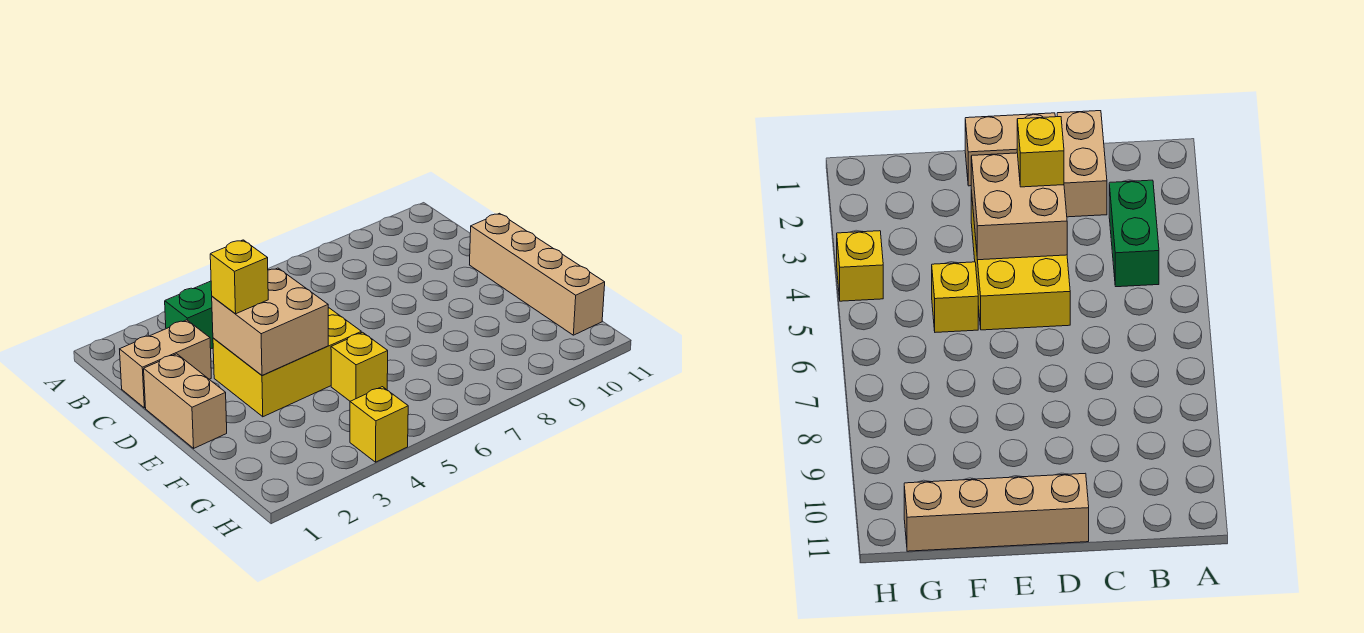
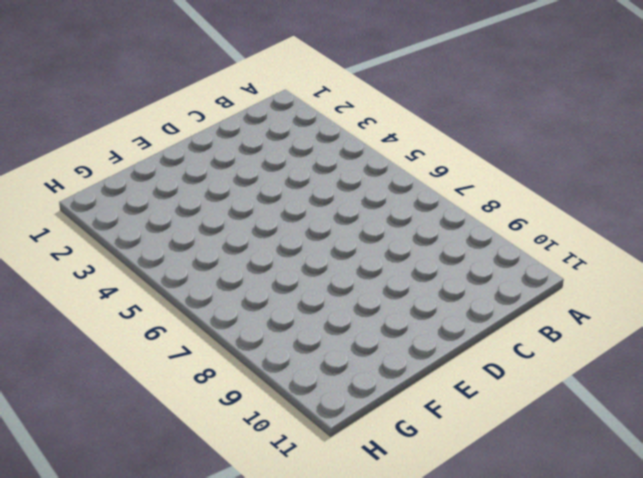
none -> green brick B3:B4 level 1
none -> tan brick C1:C2 level 1

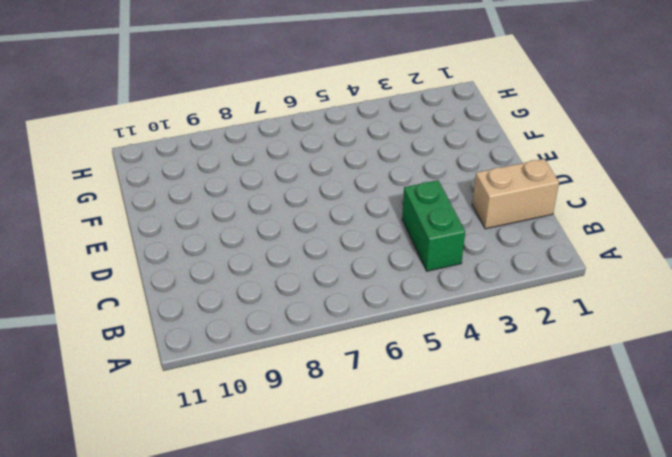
green brick B4:C4 level 1 -> green brick B3:B4 level 1
none -> tan brick D1:E1 level 1
none -> yellow brick D3:E5 level 1

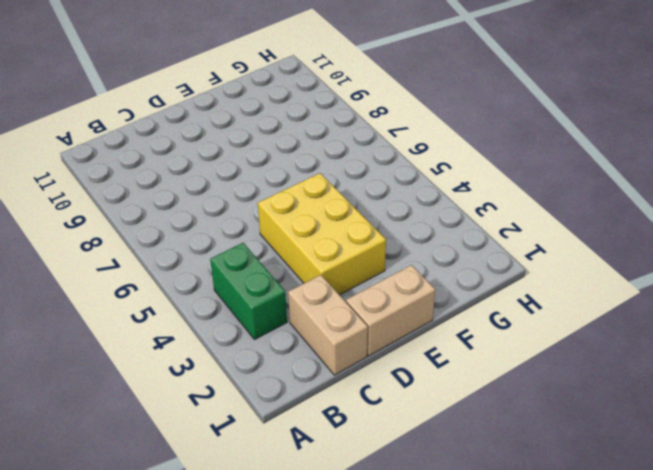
none -> tan brick D11:G11 level 1
none -> yellow brick F5 level 1

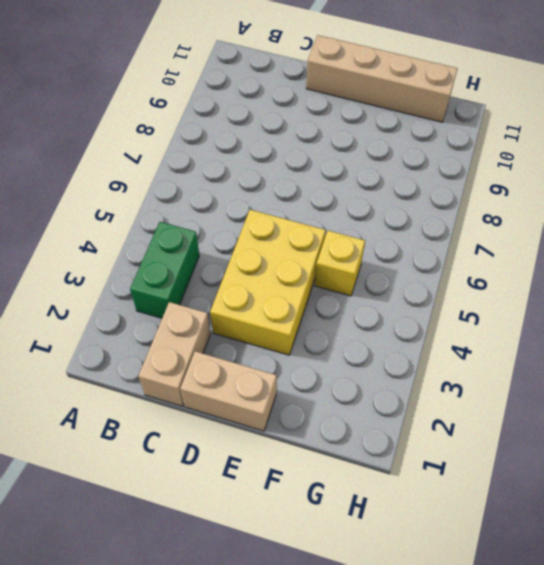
none -> yellow brick H4 level 1
none -> tan brick D3:E4 level 2

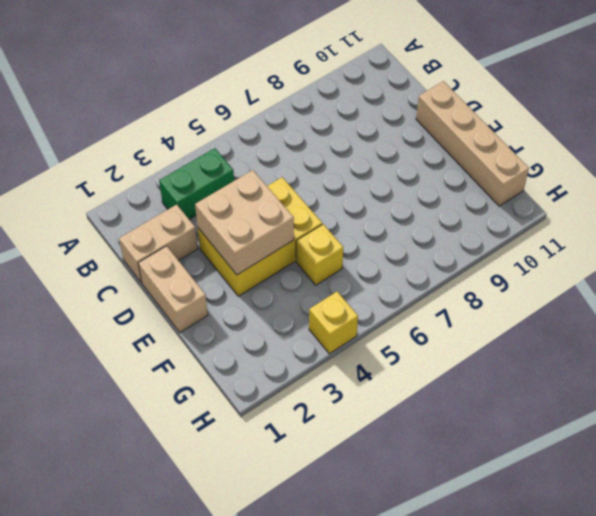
none -> yellow brick D3 level 3

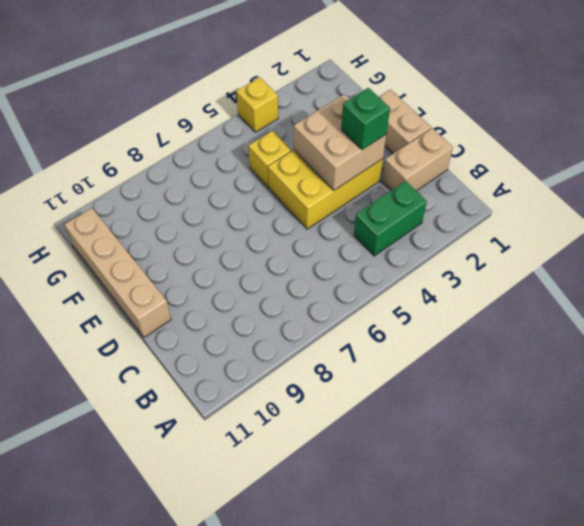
green brick D3 level 3 -> yellow brick D3 level 3

